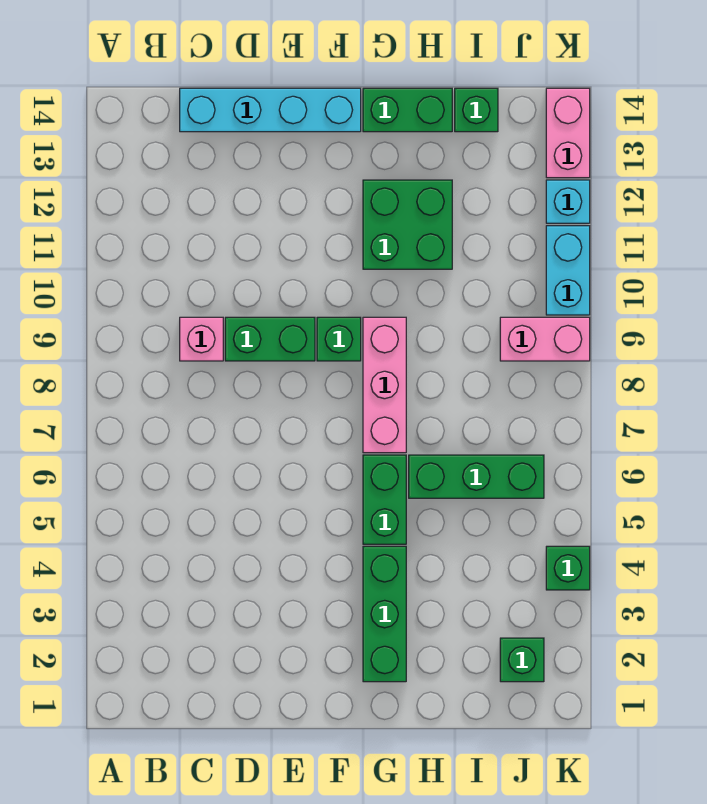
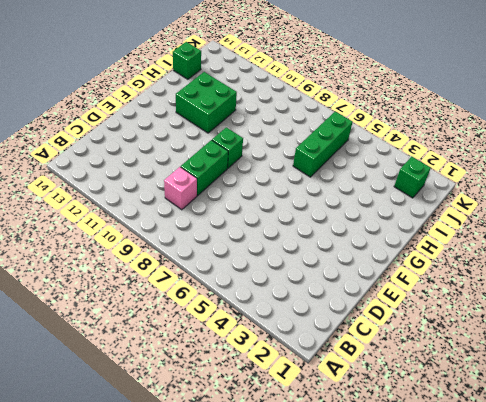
none -> cyan brick C14:F14 level 1
none -> green brick G2:G4 level 1
none -> green brick G5:G6 level 1

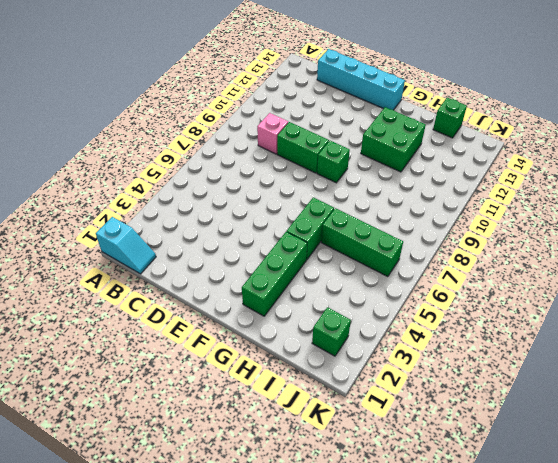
cyan slope A1:B1 level 1 top A -> none
none -> pink brick G7:G9 level 1
none -> green brick G14:H14 level 1
none -> pink brick J9:K9 level 1

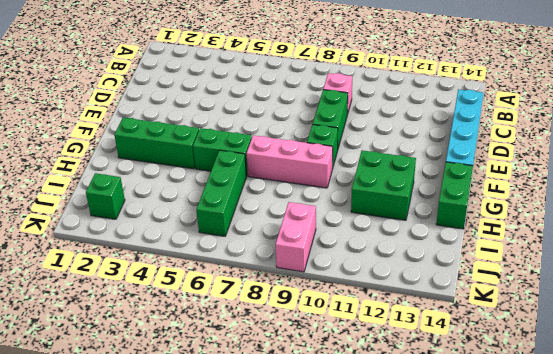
none -> green brick I14 level 1
none -> green brick K4 level 1
none -> cyan brick K10:K11 level 1

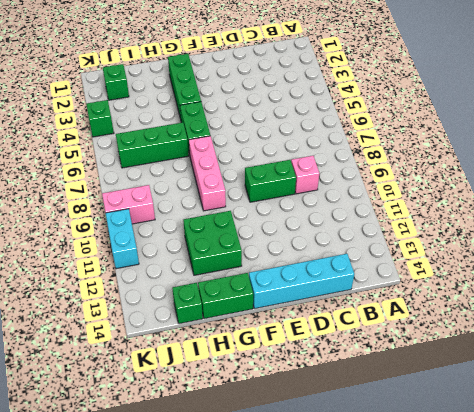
none -> green brick F9 level 1
none -> cyan brick K12 level 1
none -> pink brick K13:K14 level 1

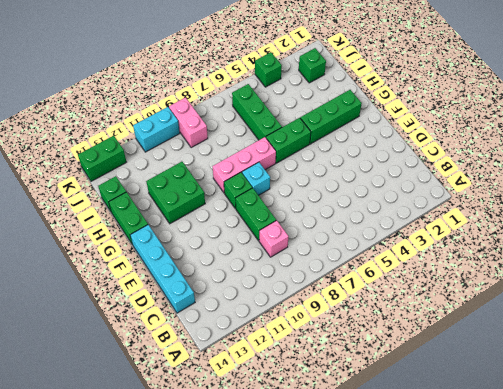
cyan brick F8 level 1 -> cyan brick K12 level 1
green brick K13:K14 level 1 -> pink brick K13:K14 level 1

